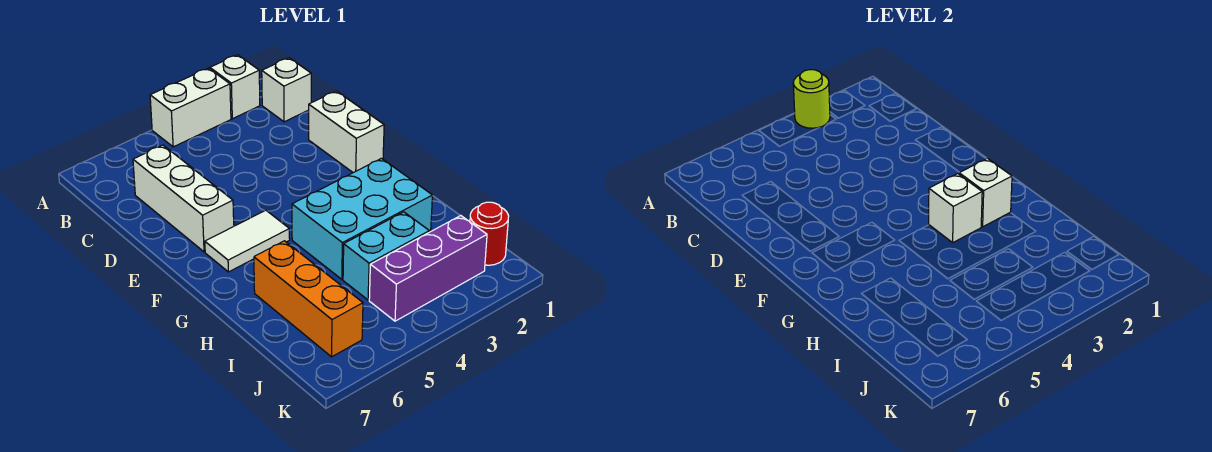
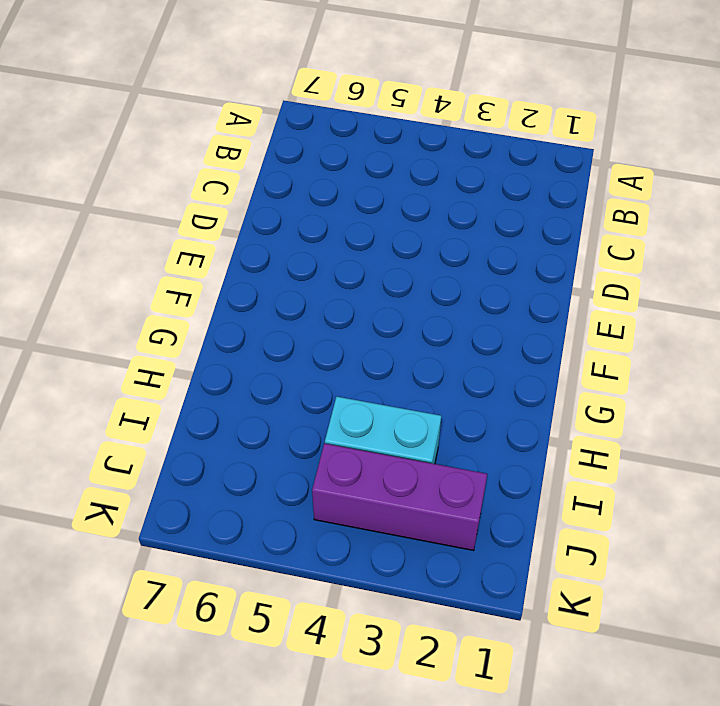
none -> white brick A2 level 1
none -> white brick A3:A4 level 1
none -> white brick B1 level 1

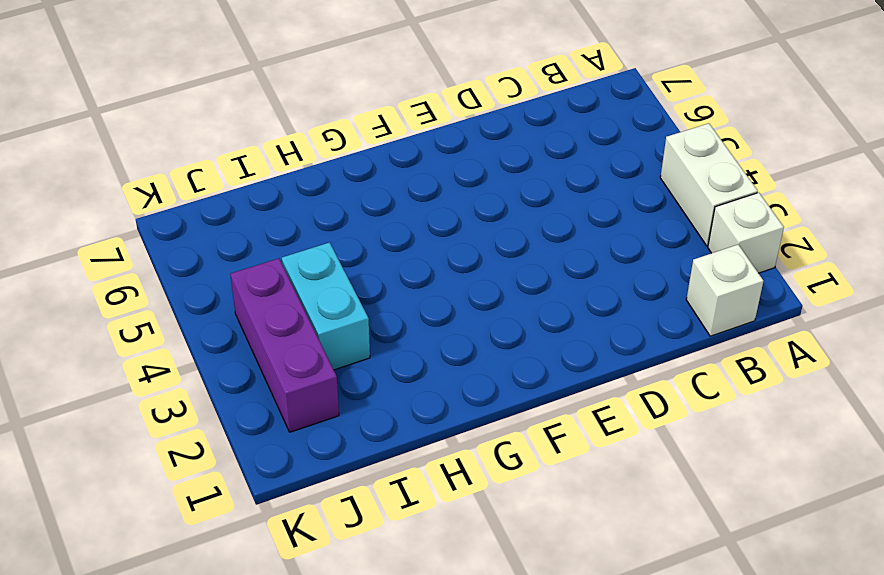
none -> white brick C6:E6 level 1
none -> white brick D1:E1 level 1
none -> white tile F5:F6 level 1

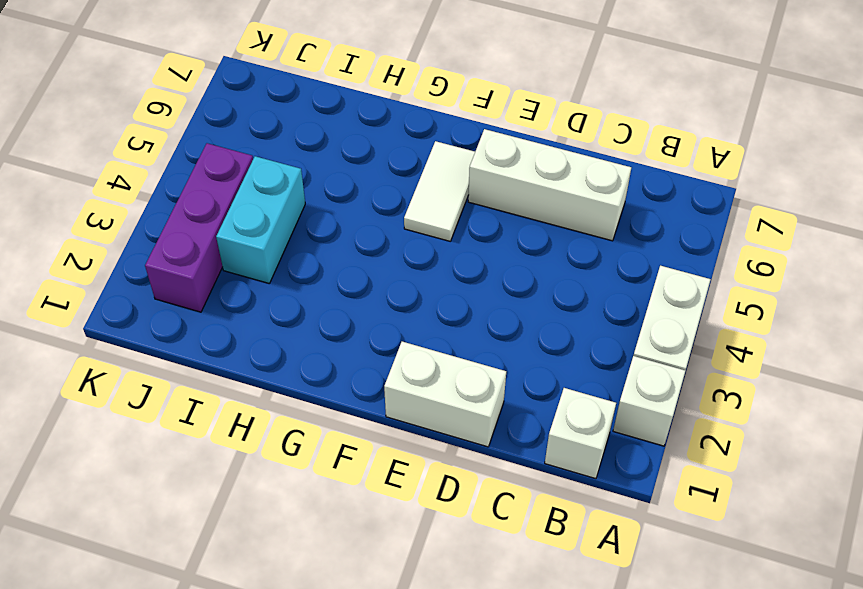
none -> cyan brick G2:H4 level 1
none -> orange brick H6:J6 level 1
none -> red round brick J1 level 1

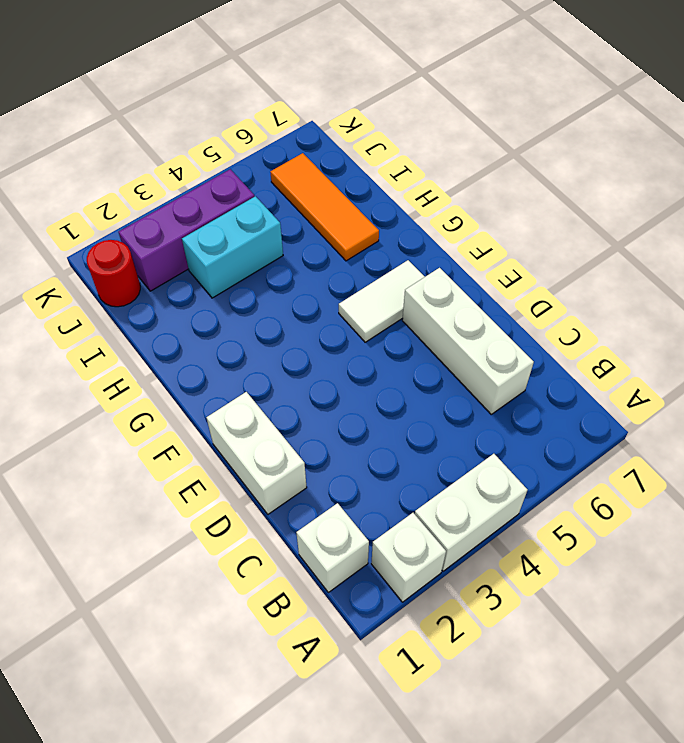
orange tile H6:J6 level 1 -> orange brick H6:J6 level 1
none -> cyan brick G2:H4 level 1
none -> lime round brick A3 level 2
none -> white brick G2 level 2

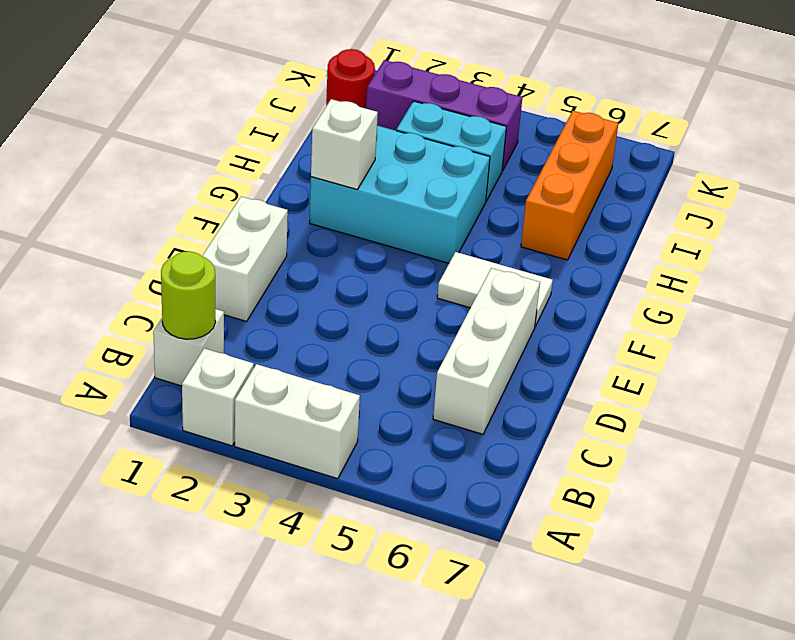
lime round brick B1 level 2 -> lime round brick A3 level 2
none -> white brick G3 level 2

